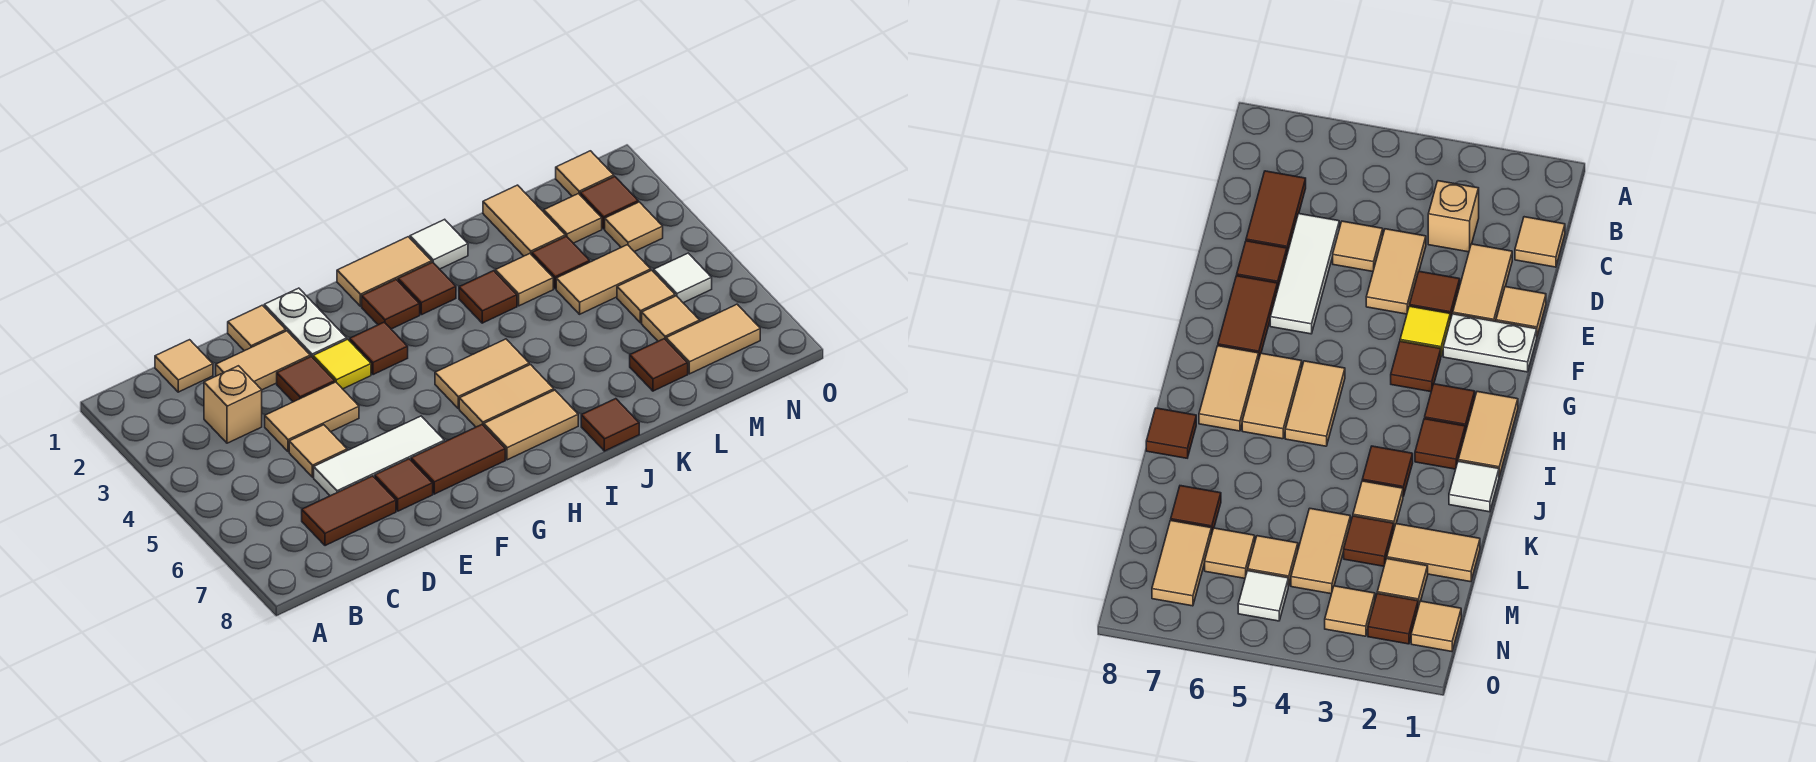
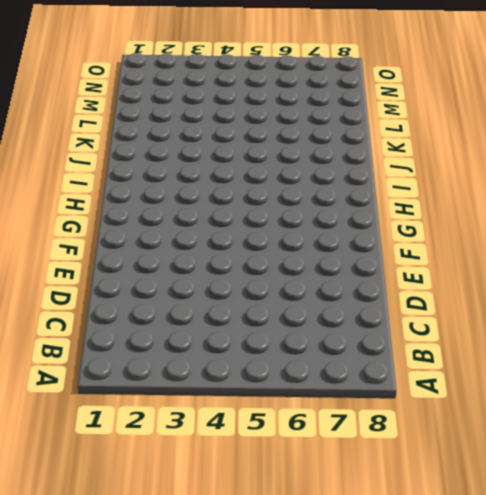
none -> tan tile C1 level 1
none -> tan brick C3 level 1
none -> brown tile C7:D7 level 1
none -> tan tile D2:E2 level 1

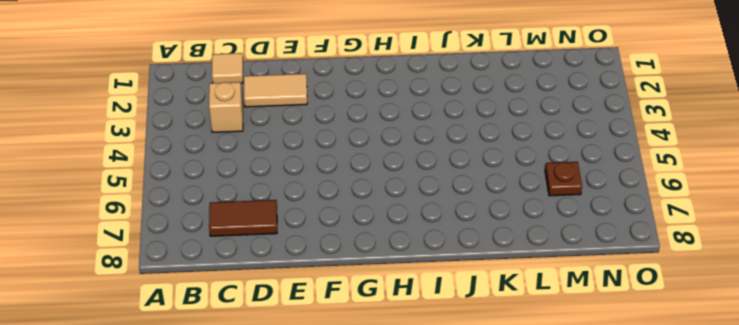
brown plate M6 level 1 -> tan tile M6 level 1
none -> tan tile D4:E4 level 1
none -> tan tile D5 level 1
none -> white tile D6:F6 level 1
none -> tan tile E1 level 1

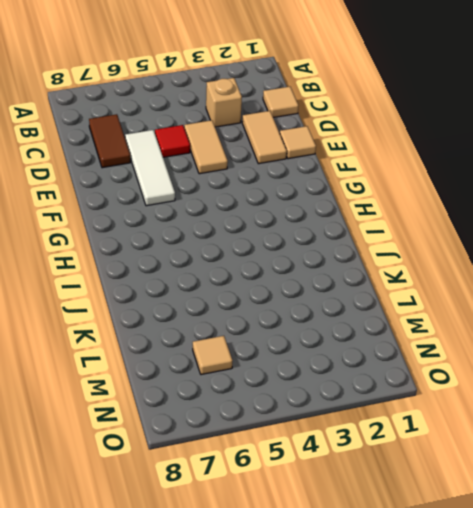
red tile D5 level 1 -> tan tile D5 level 1
none -> brown tile E3 level 1
none -> brown tile E7 level 1
none -> white plate F1:F2 level 1
none -> yellow tile F3 level 1

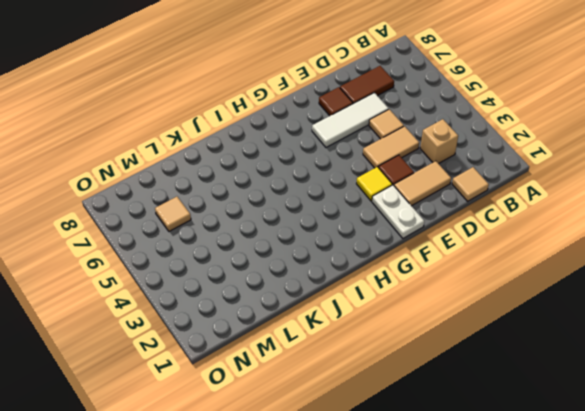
none -> tan tile E1 level 1
none -> brown tile F7:G7 level 1
none -> brown tile G3 level 1
none -> tan tile H1:I1 level 1

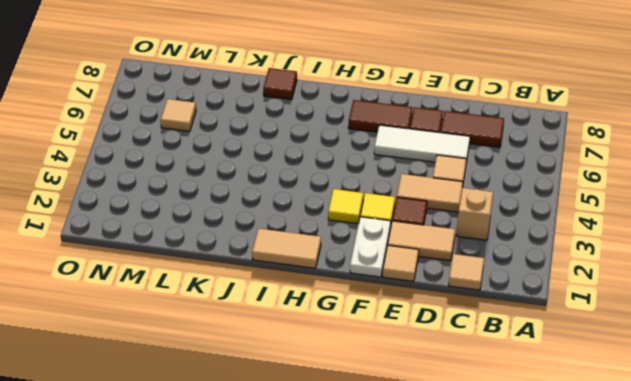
yellow tile G3 level 1 -> brown tile G3 level 1
none -> brown tile H2 level 1
none -> tan tile H5:I5 level 1
none -> tan tile H6:I6 level 1
none -> tan tile H7:I7 level 1

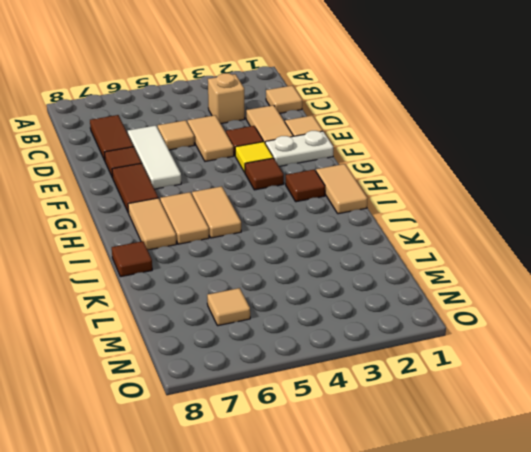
none -> brown tile I2 level 1
none -> white tile J1 level 1
none -> brown tile J3 level 1
none -> tan tile K3 level 1

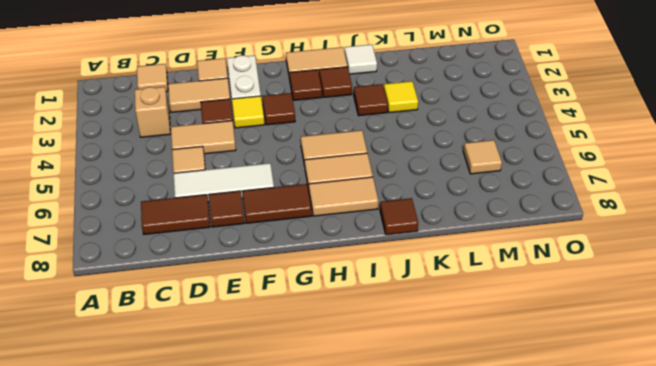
yellow tile K3 level 1 -> tan tile K3 level 1
none -> tan tile L1:L2 level 1
none -> brown tile L3 level 1
none -> tan tile L4:M4 level 1
none -> brown tile L7 level 1

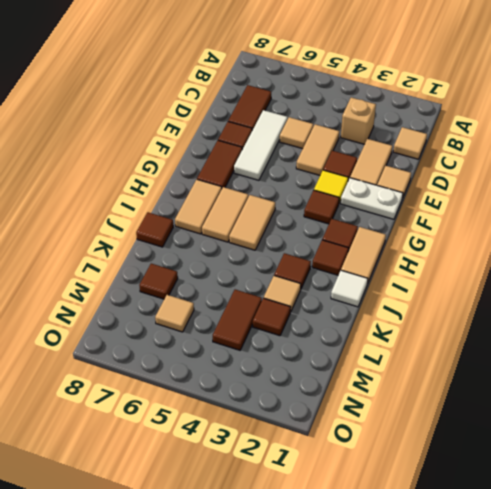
brown tile L4:M4 level 1 -> tan tile L4:M4 level 1
none -> tan tile L1:L2 level 1
none -> tan tile M2 level 1
none -> tan tile M5 level 1
none -> tan tile M7:N7 level 1

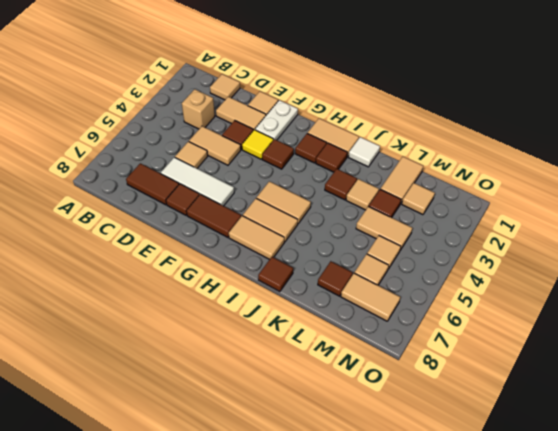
none -> tan tile N1 level 1
none -> brown tile N2 level 1
none -> tan tile N3 level 1
none -> white tile N5 level 1

